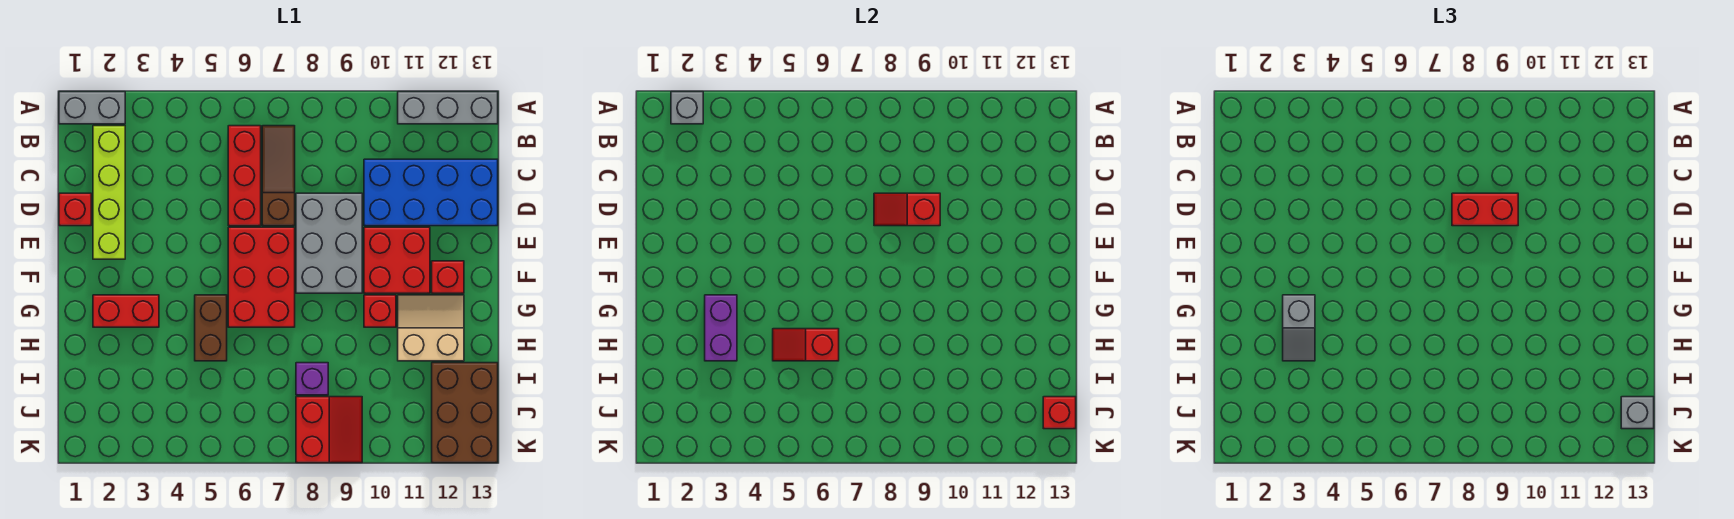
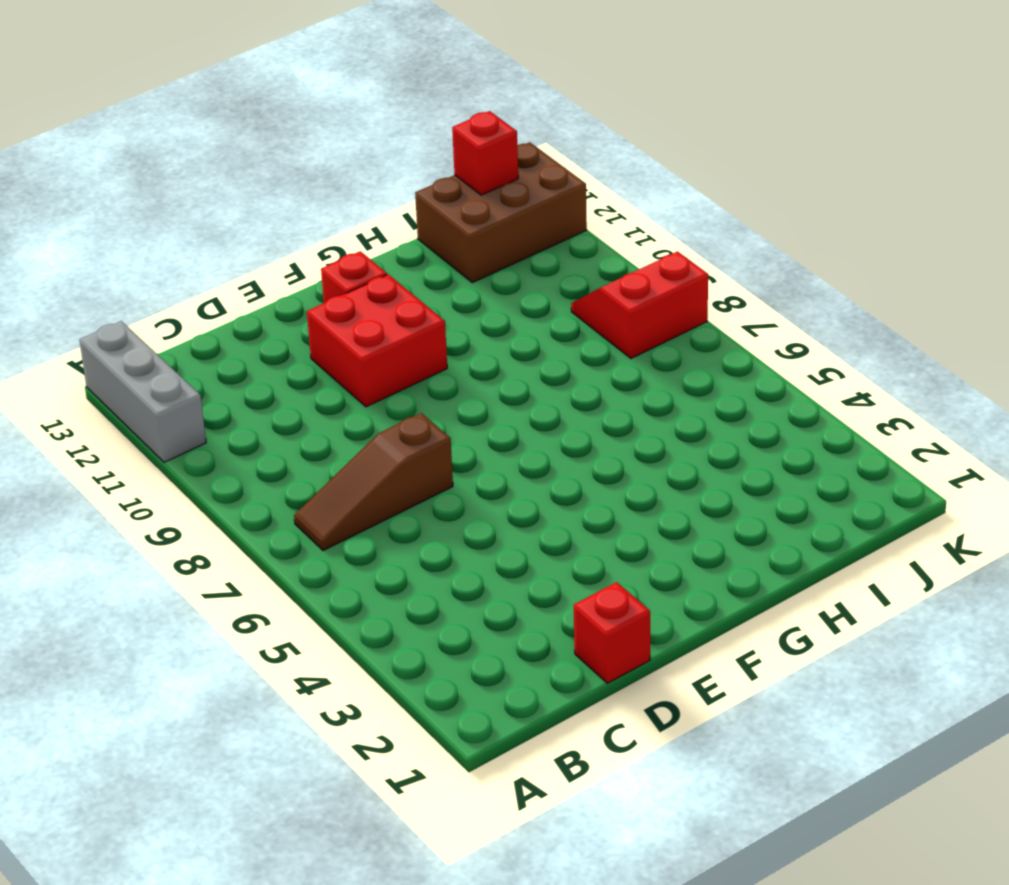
none -> grey brick A1:A2 level 1
none -> lime brick B2:E2 level 1
none -> red brick B6:D6 level 1

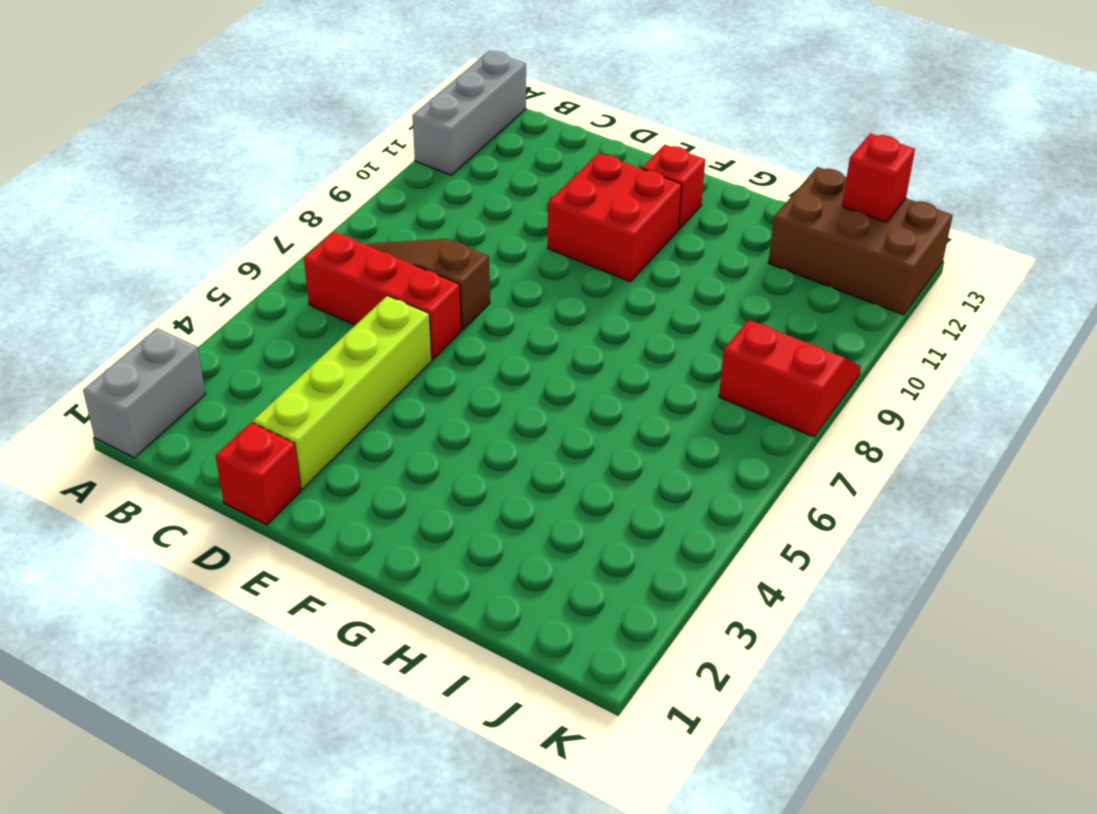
lime brick D2:D5 level 1 -> lime brick B2:E2 level 1
none -> blue brick C10:D13 level 1
none -> grey brick D8:F9 level 1
none -> red brick E6:G7 level 1

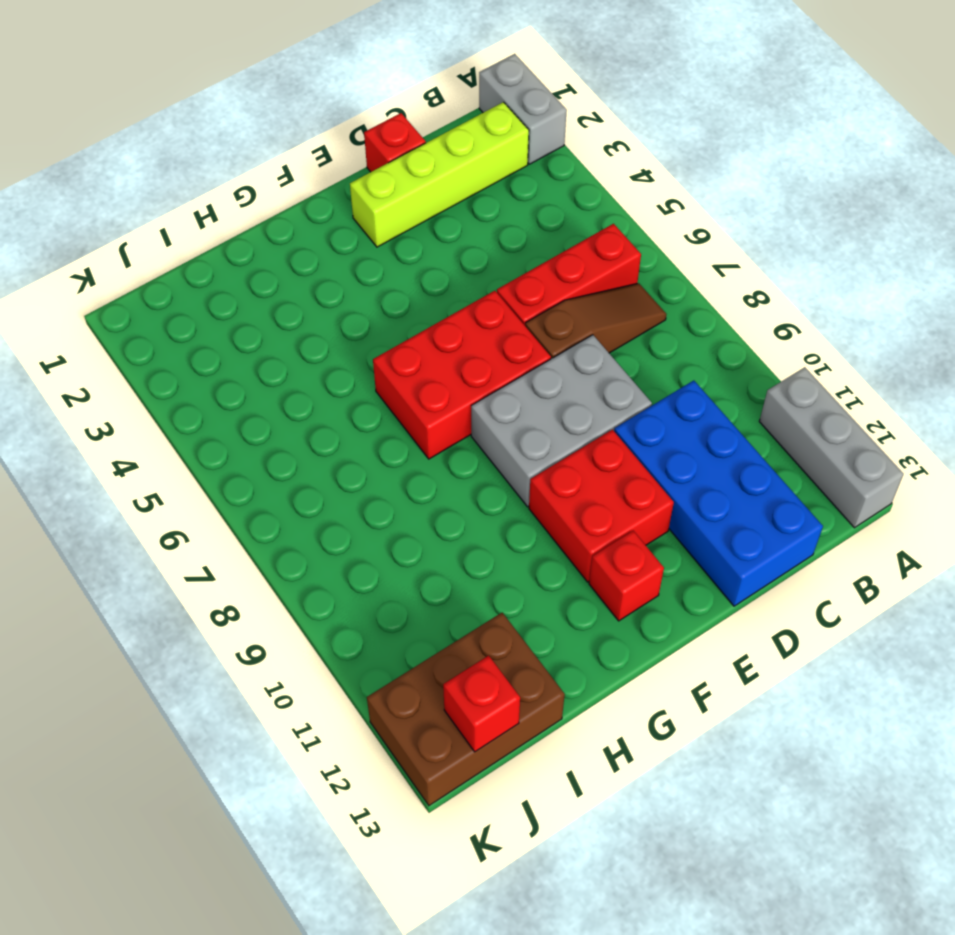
none -> red brick G2:G3 level 1
none -> brown brick G5:H5 level 1
none -> red brick G10 level 1

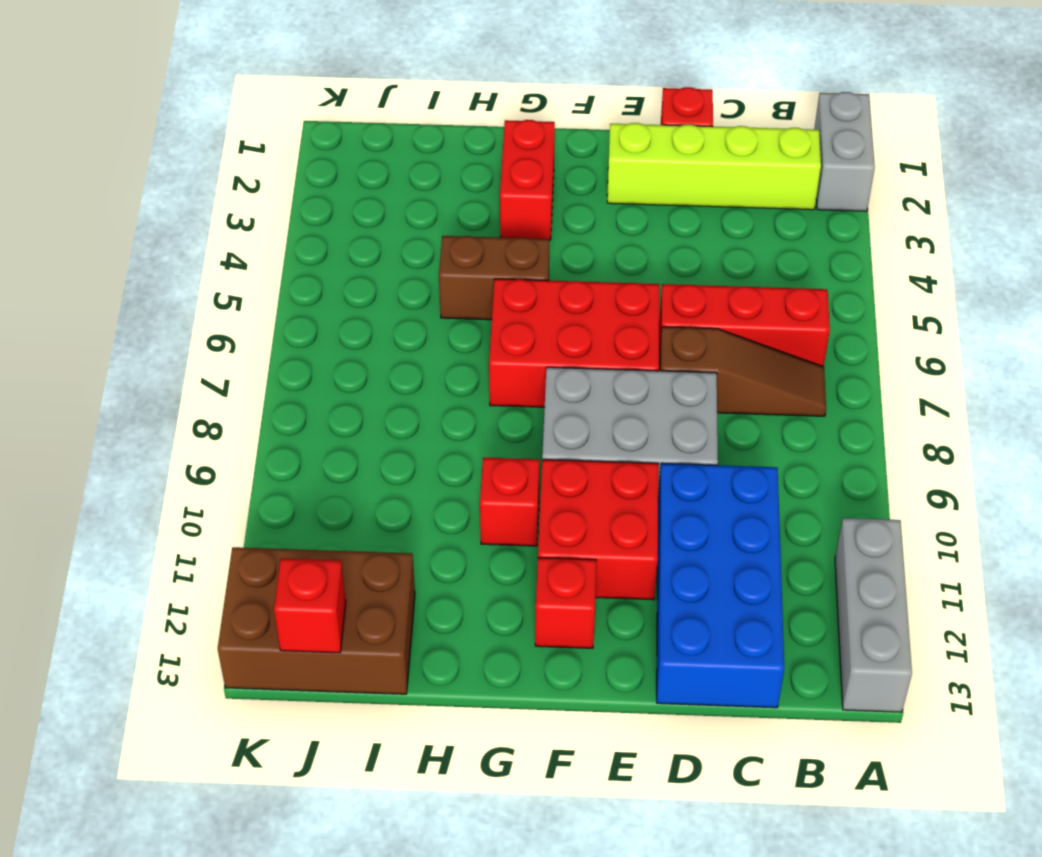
none -> tan slope G11:H12 level 1 top H
none -> purple brick I8 level 1
none -> red slope J8:K9 level 1 top 8

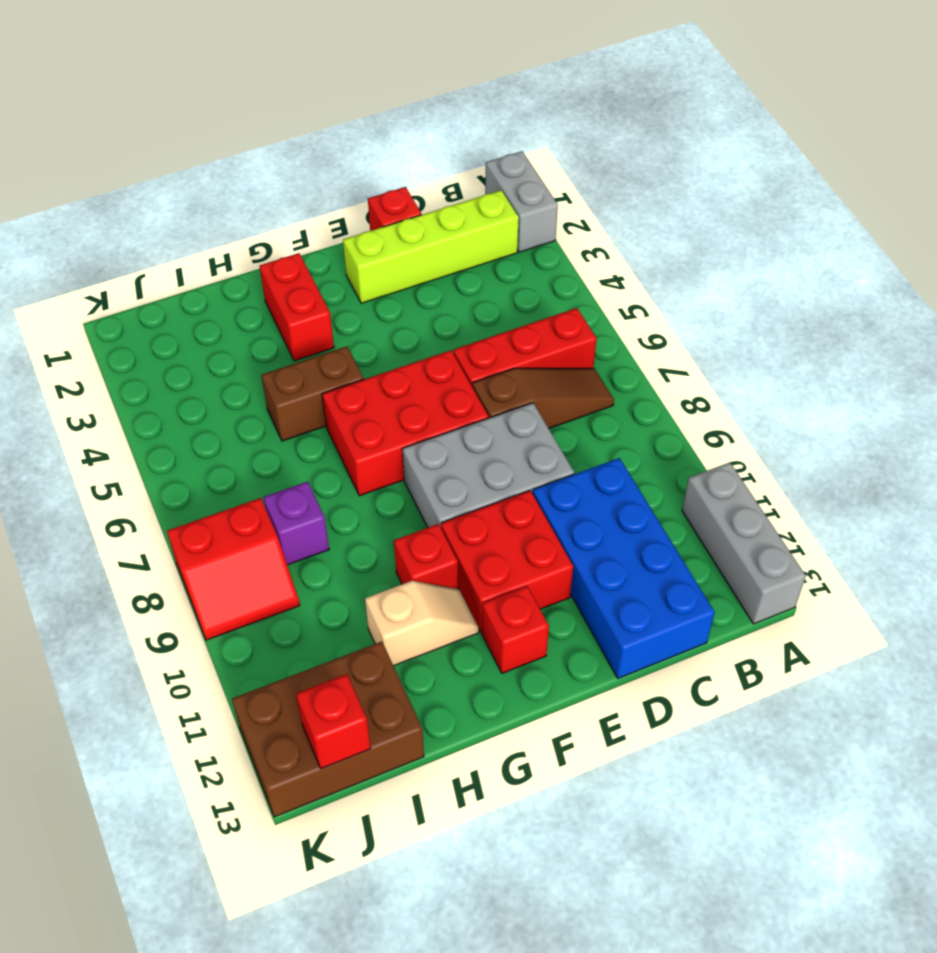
tan slope G11:H11 level 1 top H -> tan slope G11:H12 level 1 top H
none -> grey brick A2 level 2
none -> red slope D8:D9 level 2 top 9
none -> purple brick G3:H3 level 2

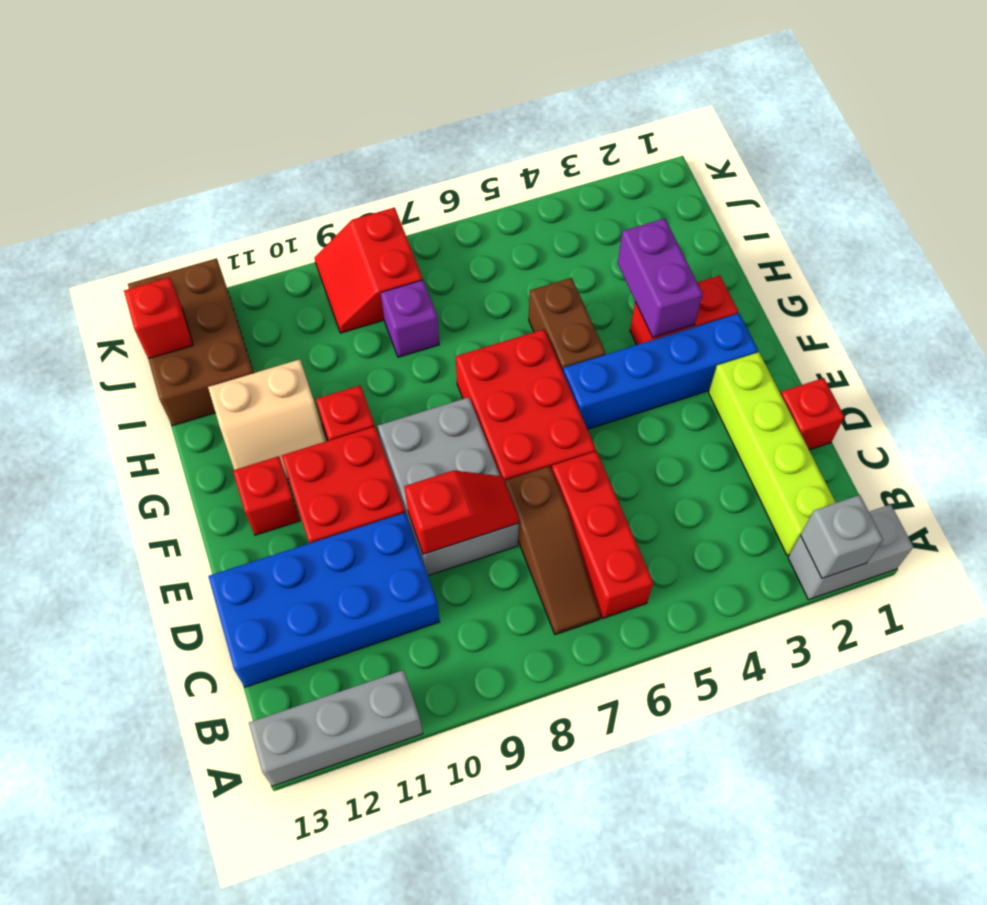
blue brick F2:F5 level 1 -> none
none -> red slope H5:H6 level 2 top 6
none -> red brick D8:D9 level 3
none -> grey slope G3:H3 level 3 top G

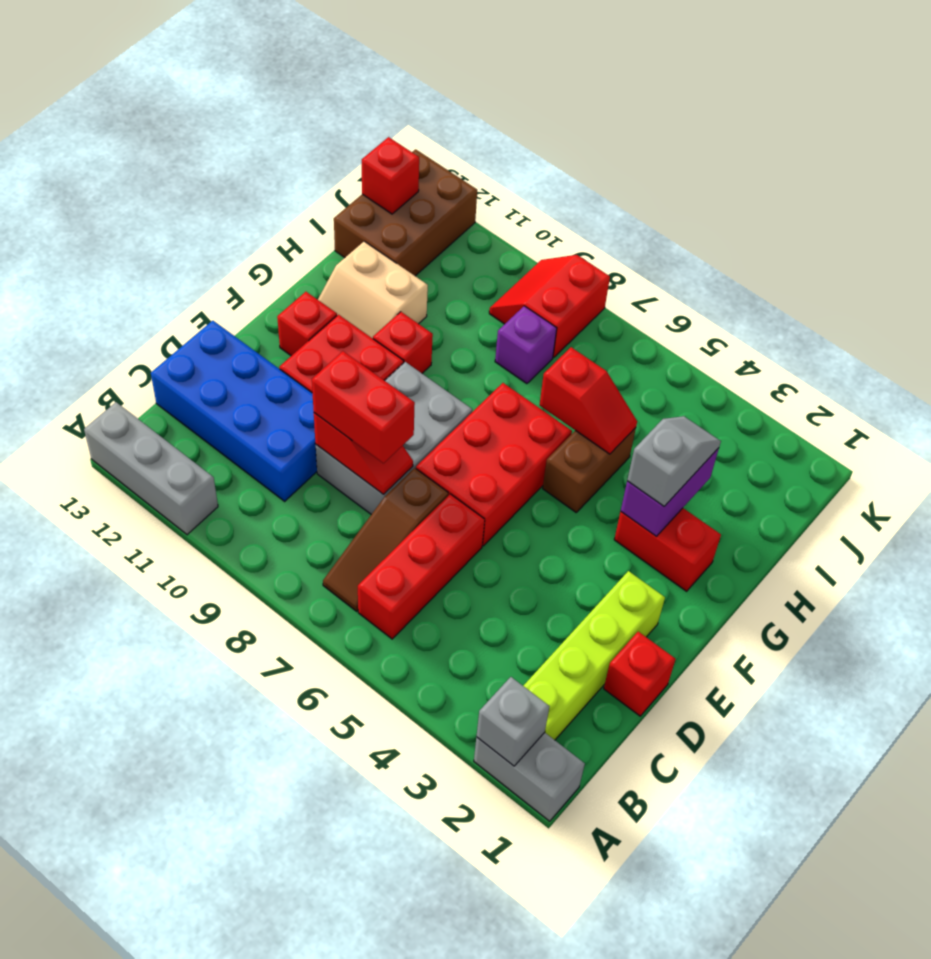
none -> grey brick J13 level 3

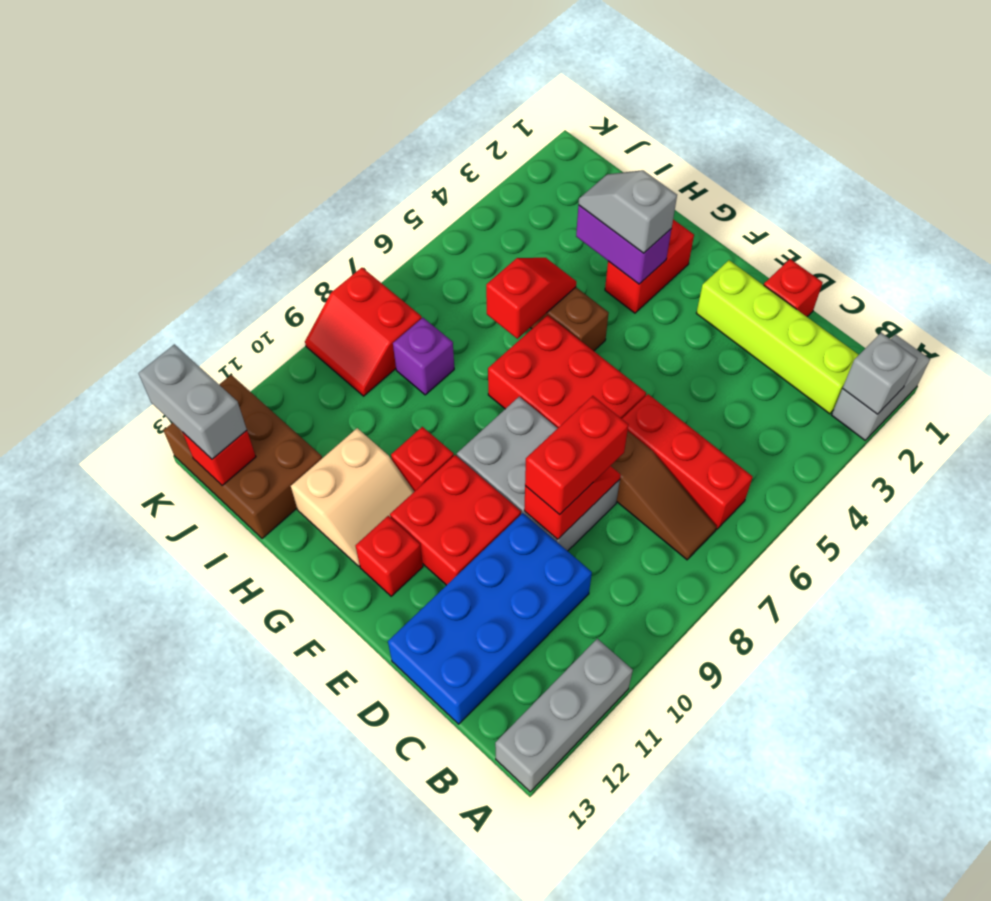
grey brick J13:K13 level 3 -> grey brick J13 level 3

